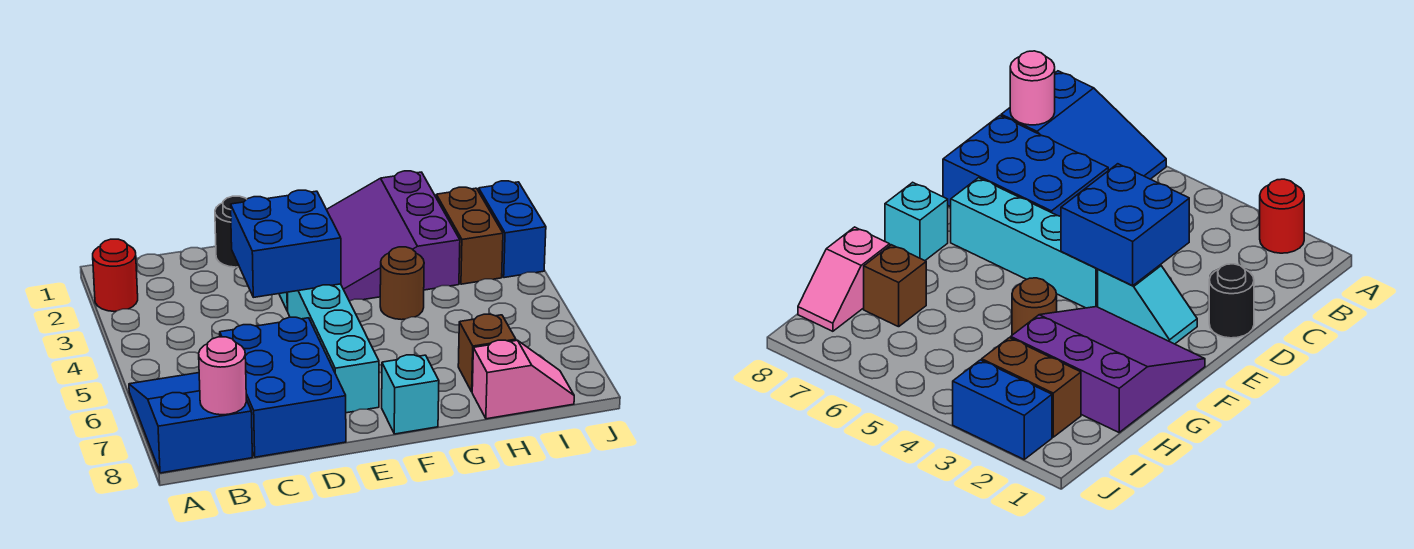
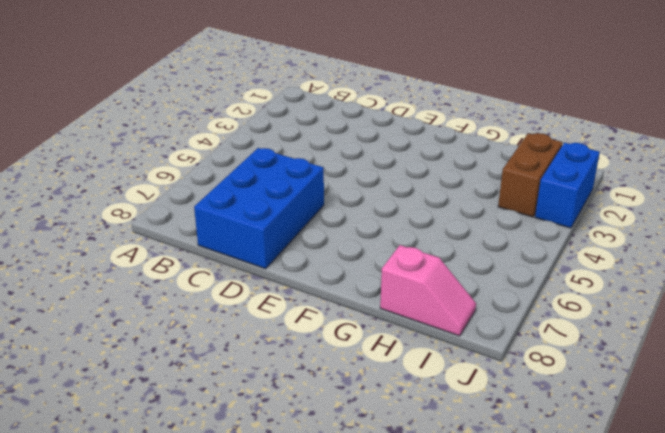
none -> red round brick A2 level 1
none -> blue slope A6:B8 level 1 top 8
none -> black round brick D1 level 1

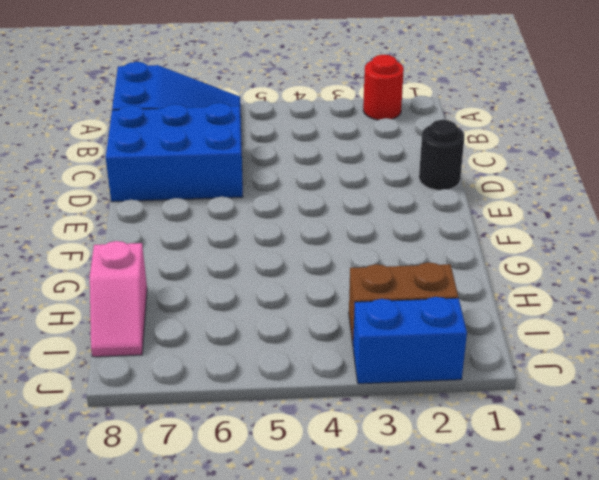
none -> cyan slope E2:E3 level 1 top 3
none -> cyan brick E4:E7 level 1
none -> purple slope F1:H3 level 1 top H

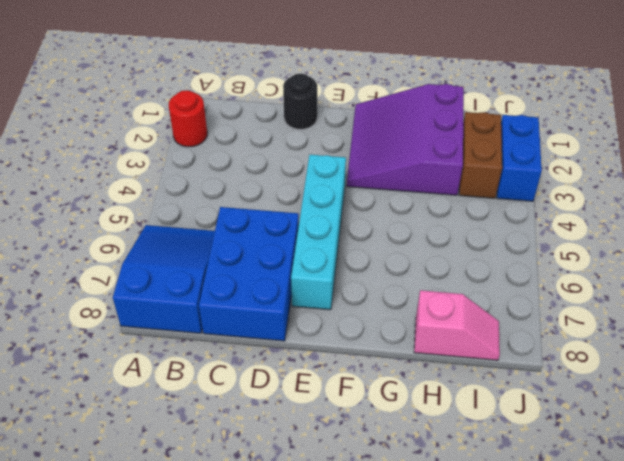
none -> cyan slope E2:E3 level 1 top 3
none -> cyan brick F8 level 1
none -> brown round brick G4 level 1

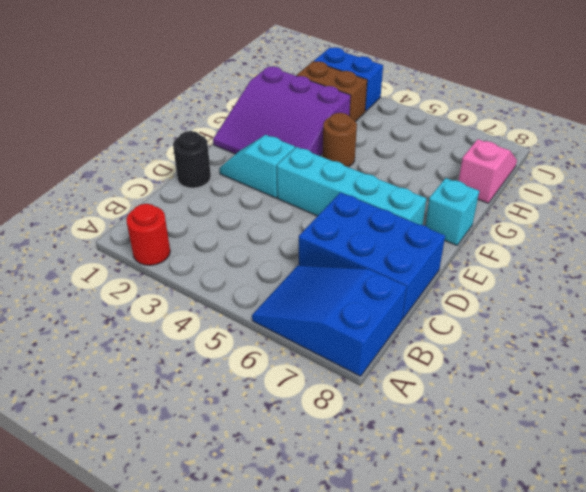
none -> brown brick H7 level 1
none -> pink round brick B8 level 2
none -> blue brick D3:E4 level 2

